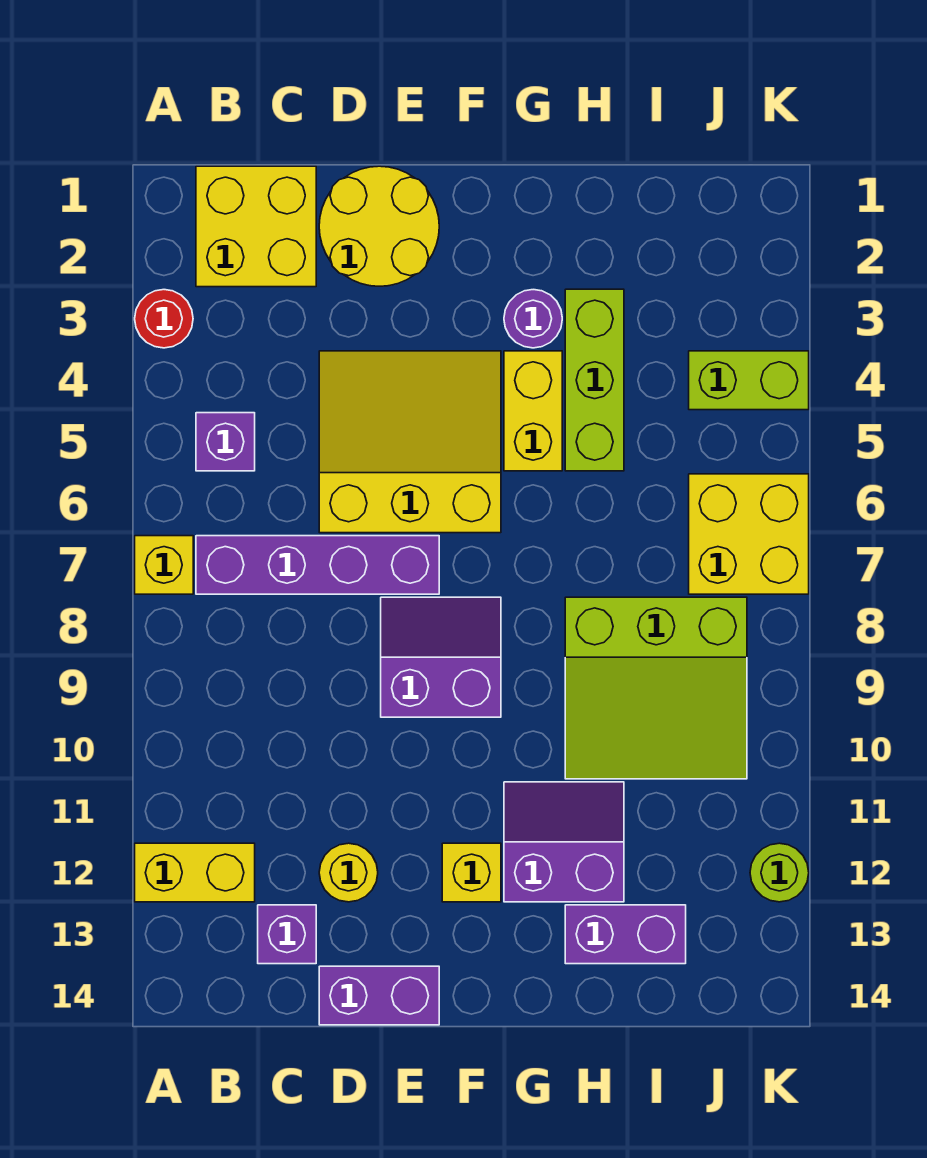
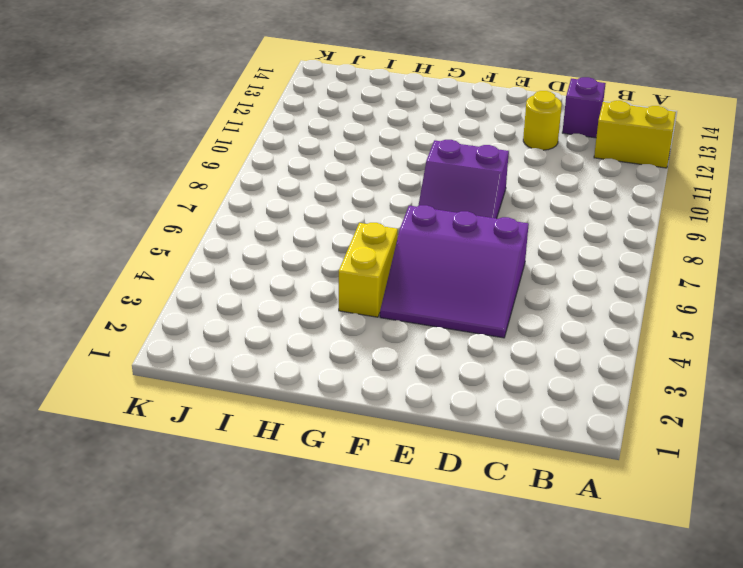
purple slope D4:F6 level 1 top 6 -> yellow slope D4:F6 level 1 top 6
none -> red round brick A3 level 1
none -> yellow brick A7 level 1
none -> yellow brick B1:C2 level 1

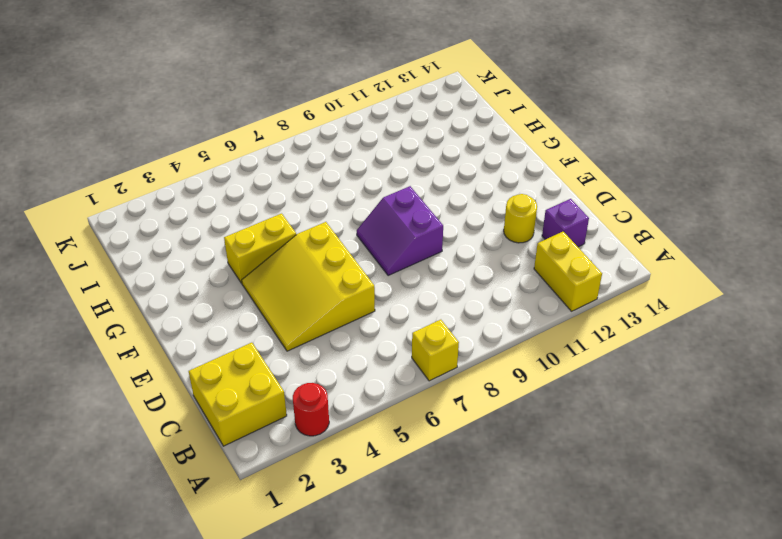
none -> purple brick B5 level 1
none -> purple brick B7:E7 level 1
none -> yellow round brick D1:E2 level 1

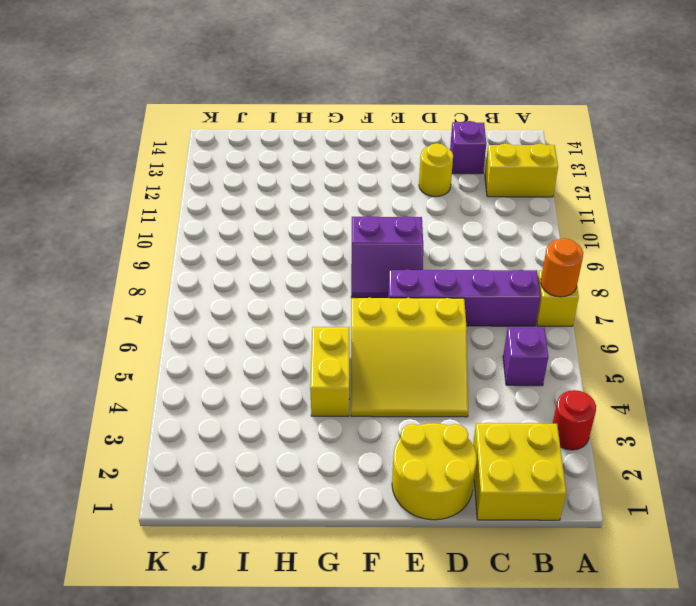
orange round brick A7 level 2 -> none
none -> purple brick D14:E14 level 1
none -> yellow brick F12 level 1
none -> purple round brick G3 level 1

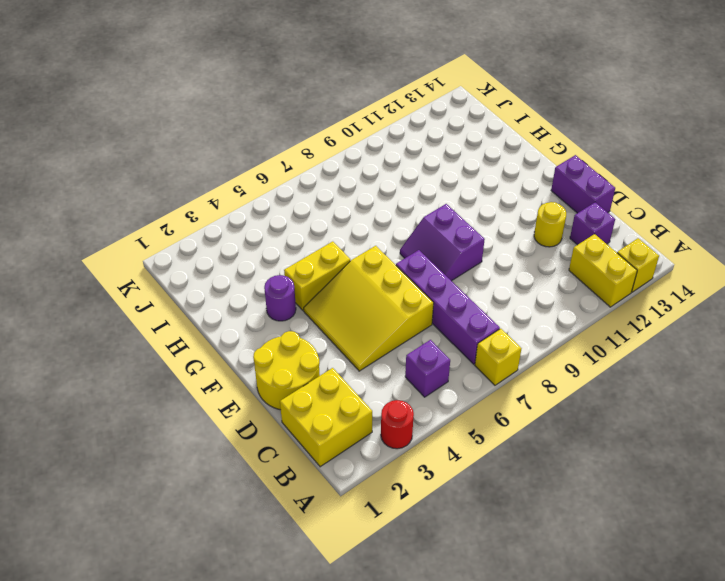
yellow brick A13 level 1 -> yellow brick F12 level 1
none -> purple slope G11:H12 level 1 top 12
none -> lime brick H3:H5 level 1
none -> lime slope H8:J10 level 1 top 8

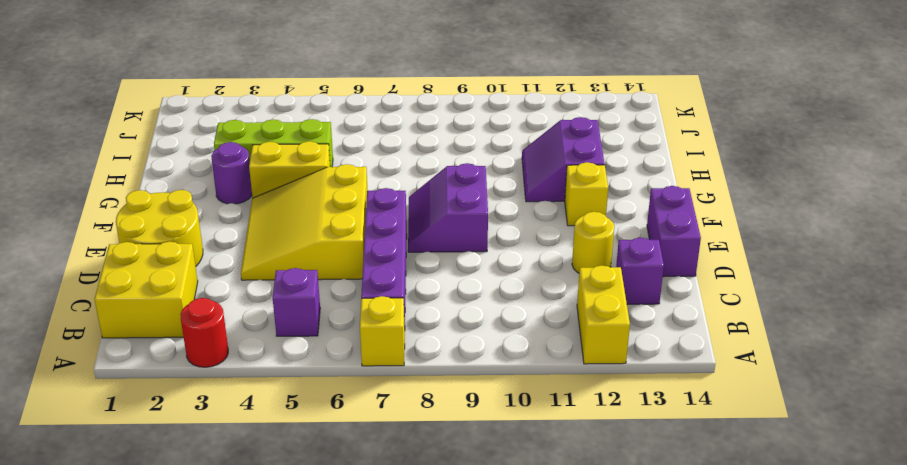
none -> lime slope H8:J10 level 1 top 8
none -> purple brick H13:I13 level 1
none -> lime brick J4:K4 level 1

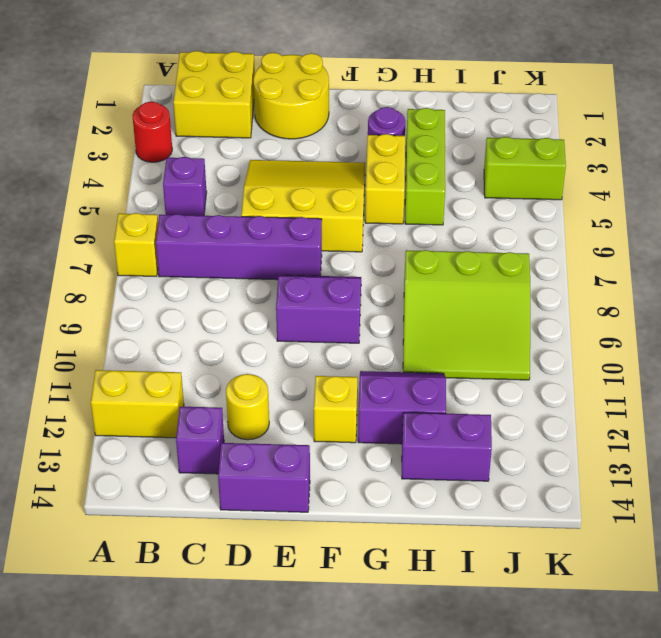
none -> yellow brick J6:K7 level 1
none -> lime round brick K12 level 1

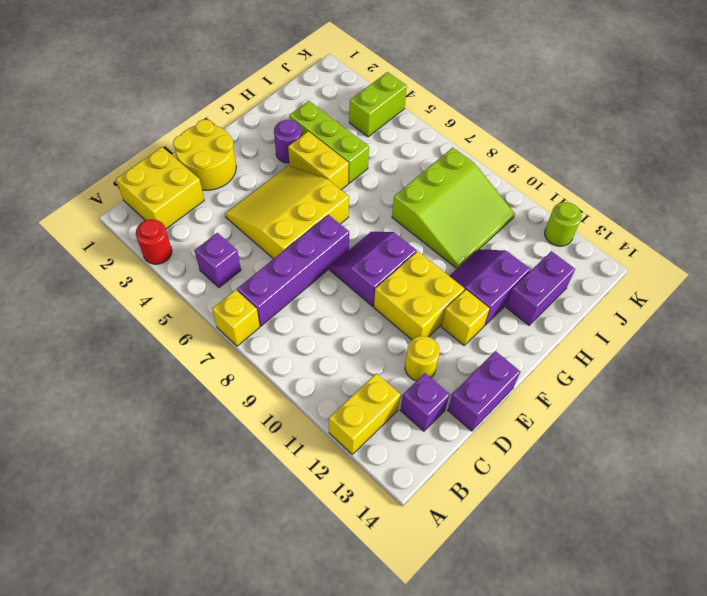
yellow brick E10:F11 level 1 -> yellow brick J6:K7 level 1

